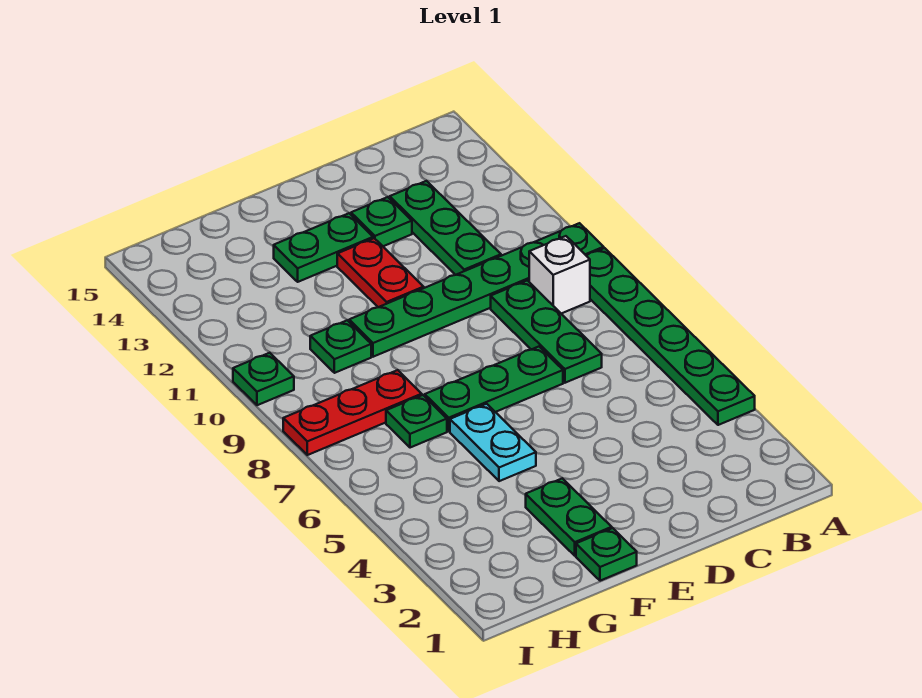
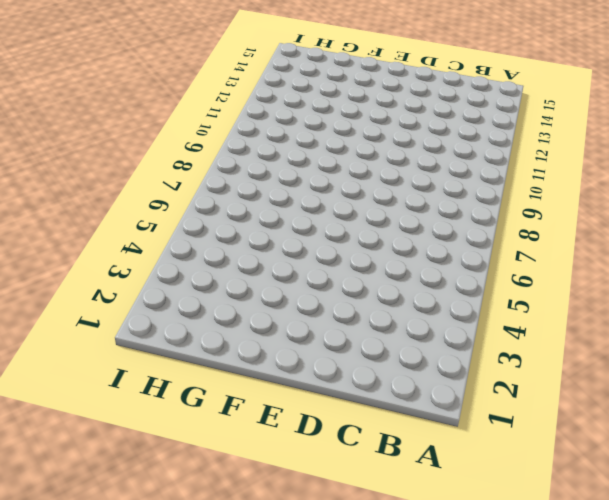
none -> green plate A4:A9 level 1
none -> green plate A10:F10 level 1
none -> white brick B9 level 1

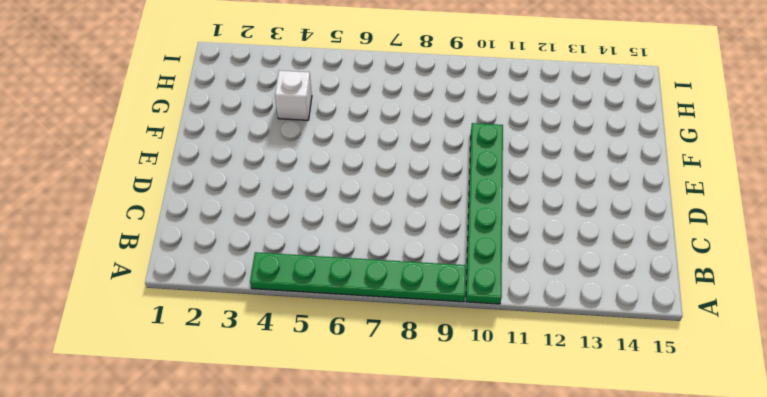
white brick G4 level 1 -> white brick B9 level 1
none -> green plate C7:C9 level 1
none -> green plate C11:C13 level 1
none -> green plate D7:F7 level 1

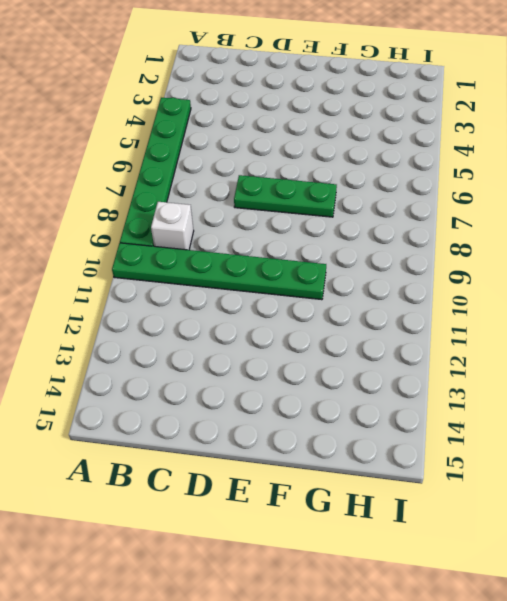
none -> green plate C7:C9 level 1
none -> green plate C11:C13 level 1
none -> green plate D13 level 1

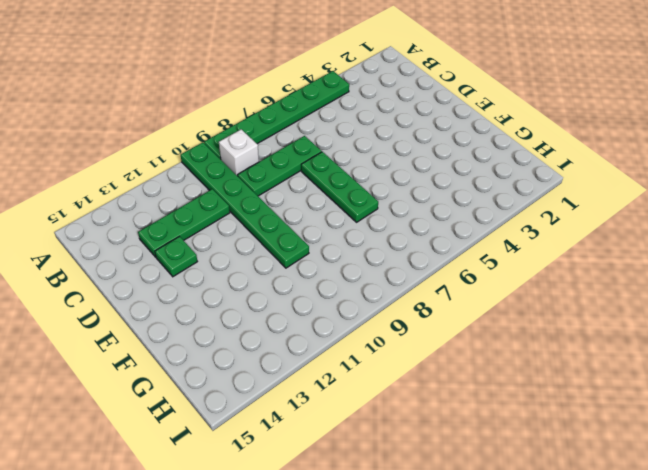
none -> red plate E11:E12 level 1
none -> green plate E13:F13 level 1
none -> green plate F1 level 1

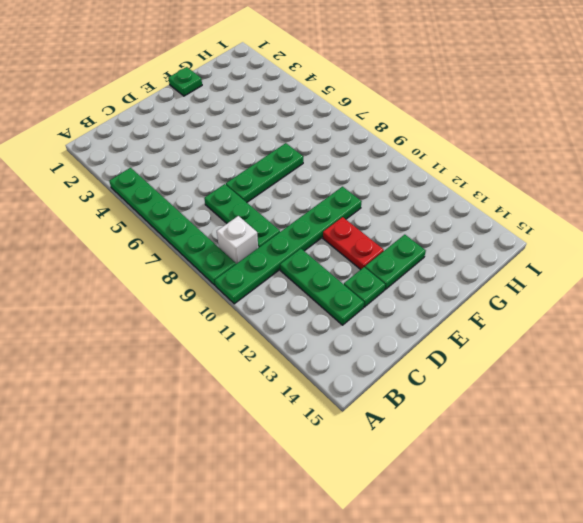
none -> green plate F2:F3 level 1
none -> cyan plate F5:F6 level 1
none -> green plate G7 level 1

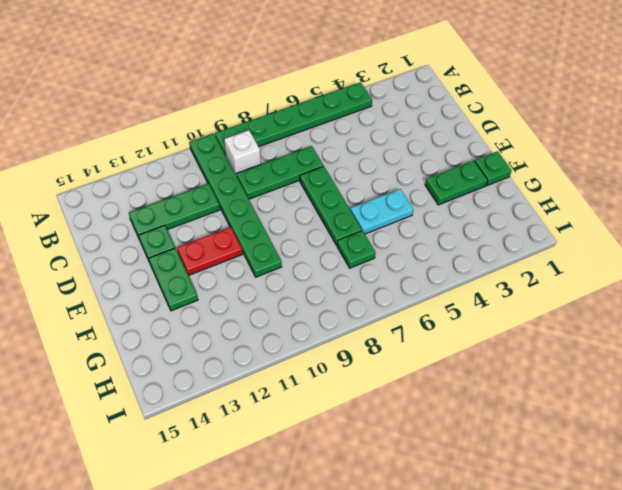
none -> red plate G8:I8 level 1
none -> green plate G10 level 1
none -> green plate I10 level 1

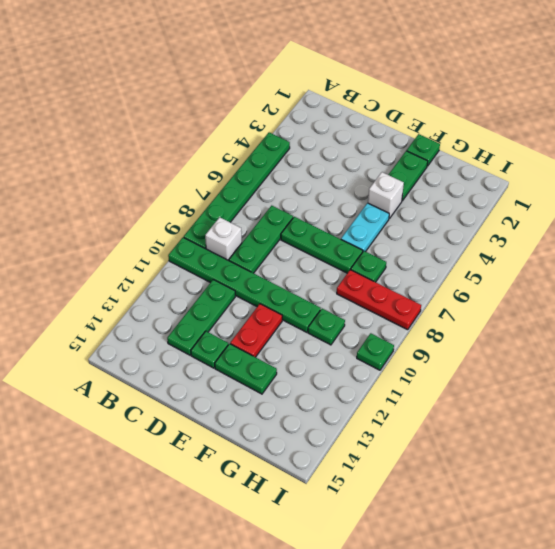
white brick F4 level 1 -> none

